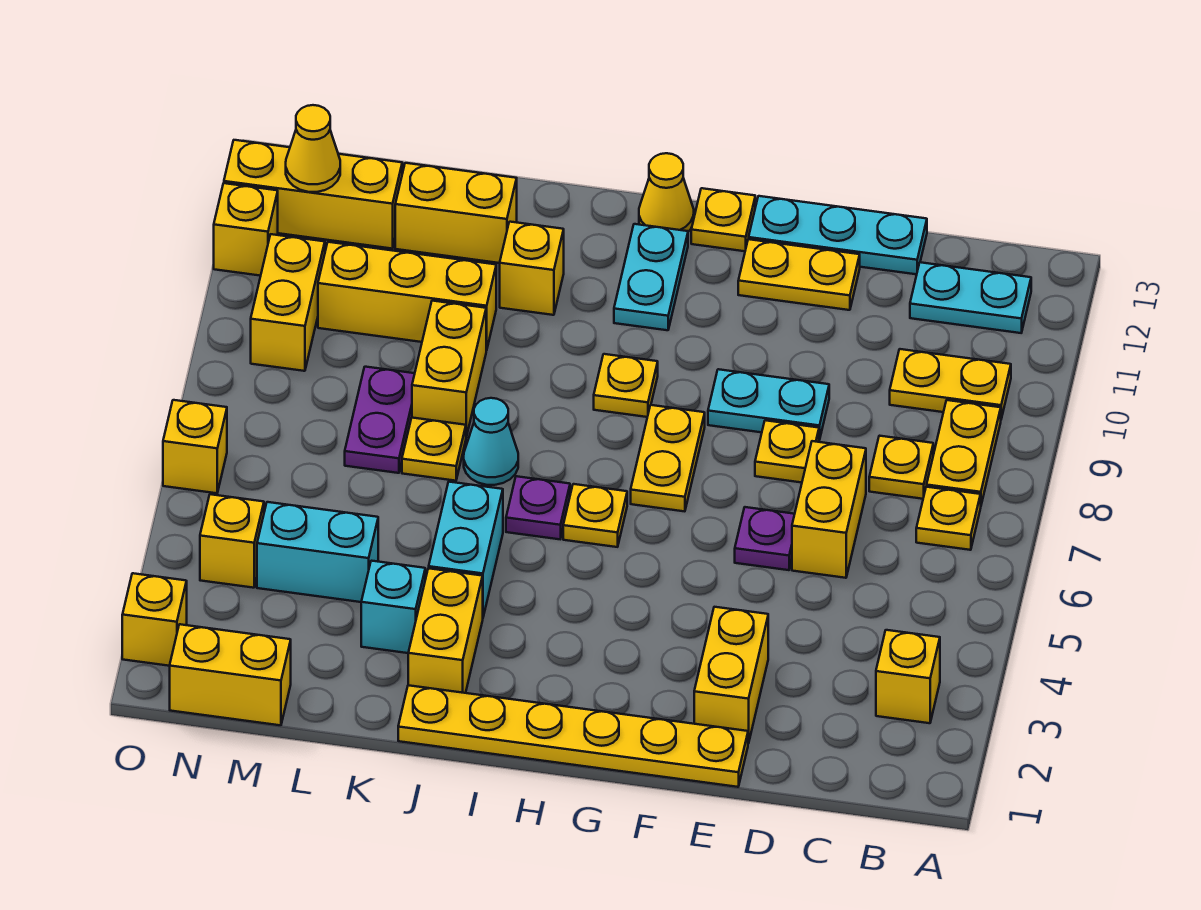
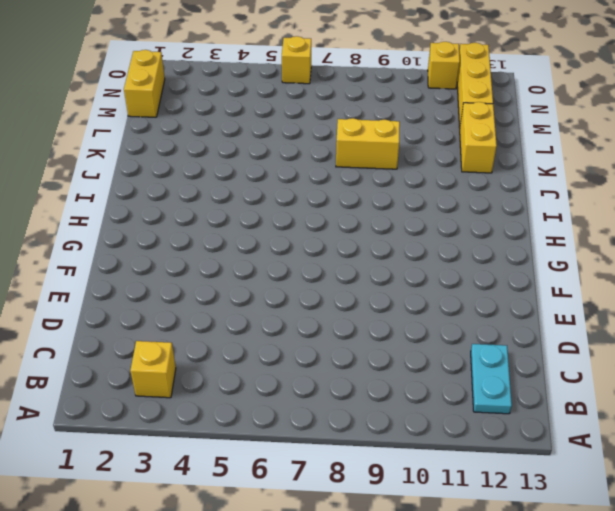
none -> yellow plate B7 level 1
none -> yellow plate B8:B9 level 1
none -> yellow plate B10:C10 level 1
none -> yellow plate C8 level 1

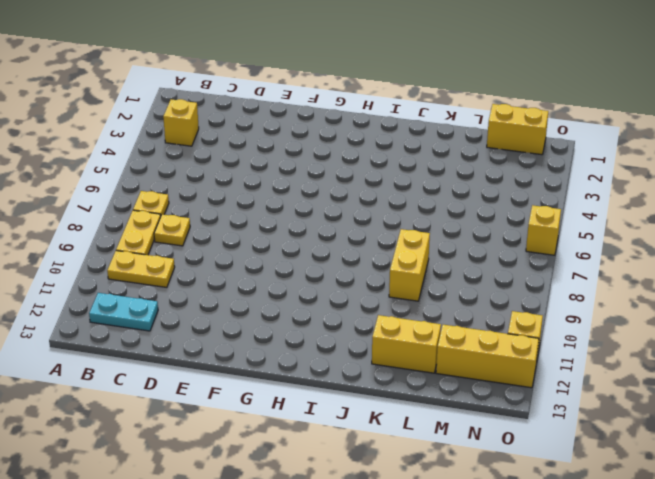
none -> yellow brick D6:D7 level 1
none -> cyan plate D13:F13 level 1
none -> yellow plate E1:J1 level 1
none -> yellow brick E2:E3 level 1

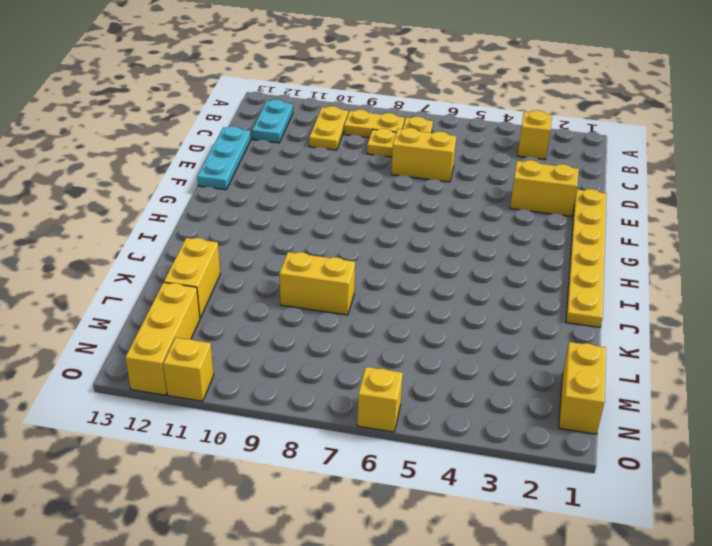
none -> purple plate E6 level 1
none -> yellow plate E8 level 1
none -> cyan plate E9:F9 level 1
none -> yellow plate E12:F12 level 1

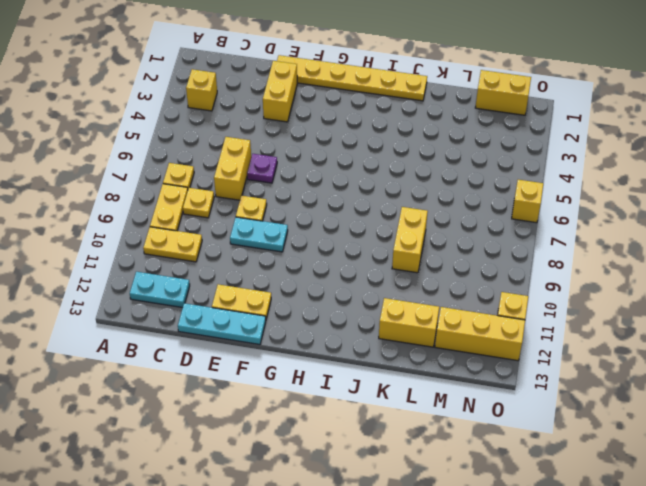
none -> yellow plate G7:G8 level 1
none -> yellow plate G13 level 1
none -> yellow plate H6 level 1
none -> yellow plate H9 level 1

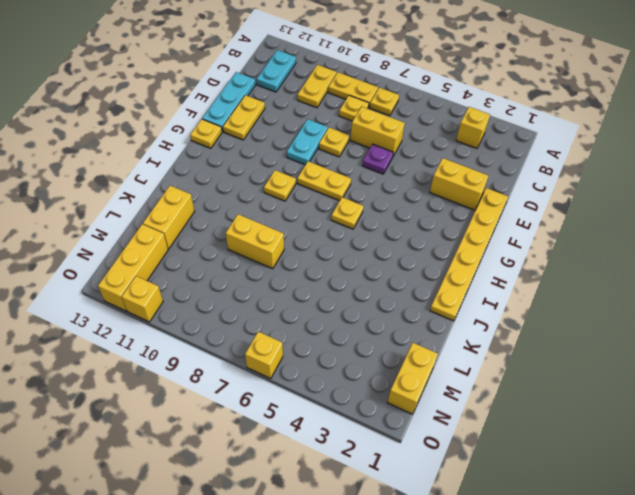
none -> cyan plate H11:H12 level 1
none -> yellow cone H13 level 1
none -> purple plate I6 level 1
none -> yellow brick J2:J3 level 1

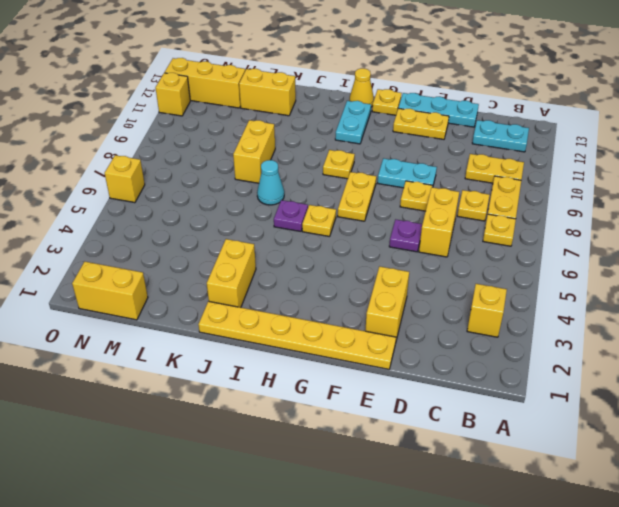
none -> cyan brick J4:J5 level 1
none -> yellow brick J11 level 1
none -> cyan brick K3 level 1
none -> yellow plate K7 level 1

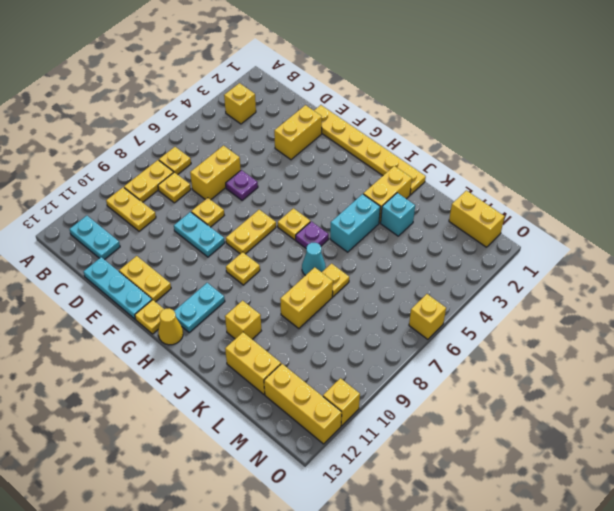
none -> yellow brick K10:M10 level 1
none -> cyan brick L4:M4 level 1
none -> purple plate L7:L8 level 1
none -> yellow brick N4 level 1

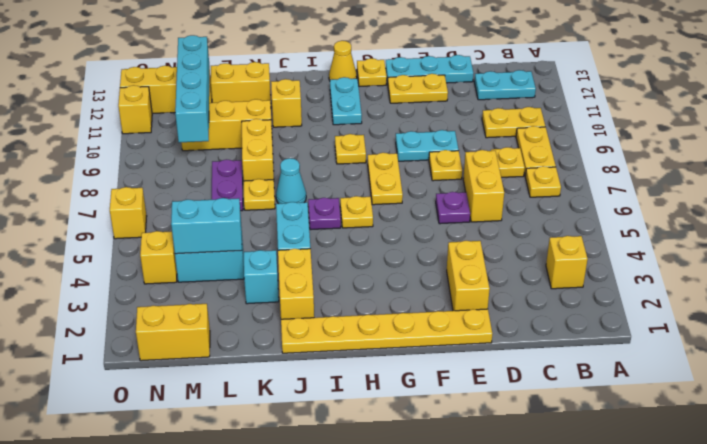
cyan brick L4:M4 level 2 -> none
cyan brick M9:M12 level 2 -> none
none -> yellow brick N9:N10 level 1
none -> yellow brick O2 level 1
none -> yellow cone N12 level 2

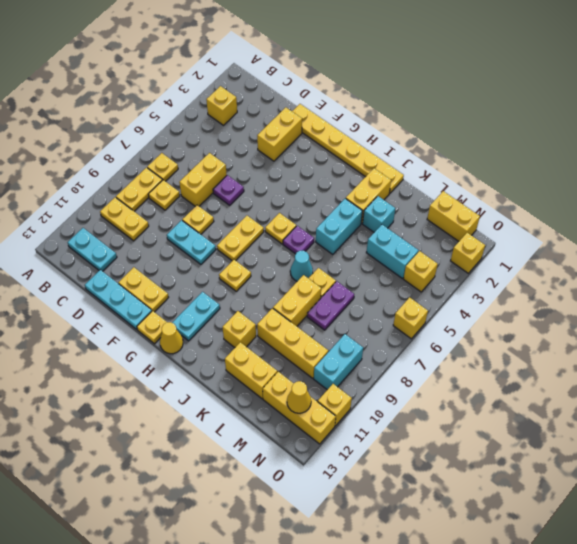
cyan brick N9:N10 level 1 -> yellow brick N9:N10 level 1

